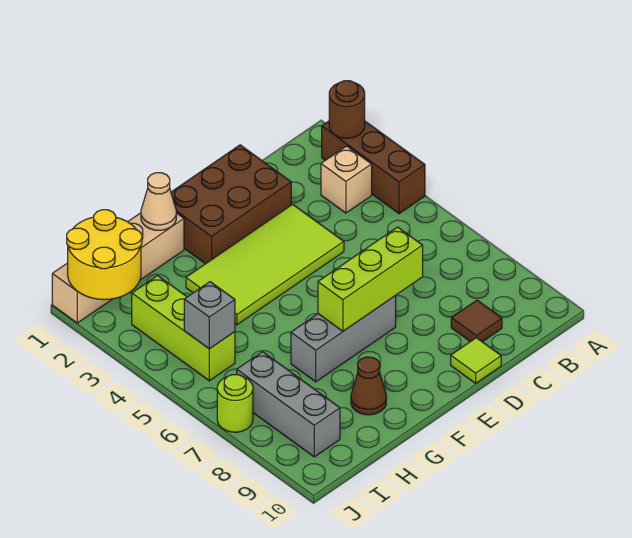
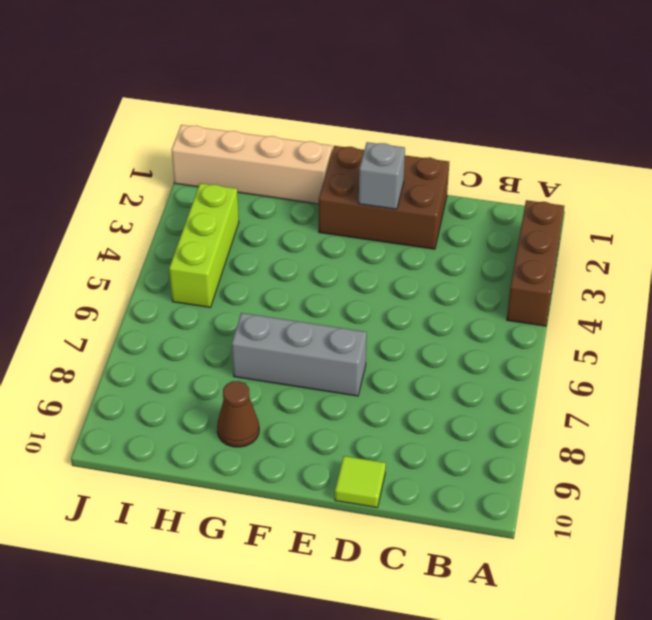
grey brick E2 level 2 -> grey brick I5 level 2
none -> tan brick B3 level 1
none -> brown tile C9 level 1
none -> lime tile D3:G4 level 1

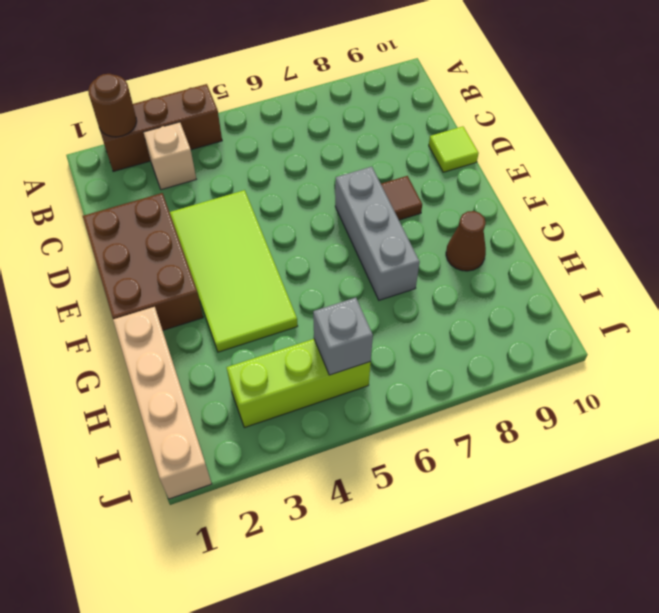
brown tile E8 level 1 -> brown tile C9 level 1
none -> grey brick I7:I9 level 1
none -> lime round brick J7 level 1
none -> lime brick D7:F7 level 2

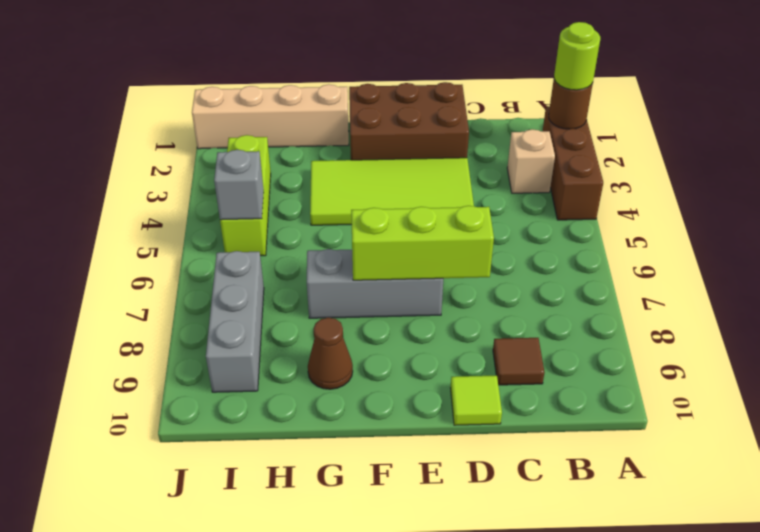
lime round brick A2 level 3 -> lime round brick J7 level 1
none -> tan cone G1 level 2
none -> yellow round brick I1:J2 level 2

